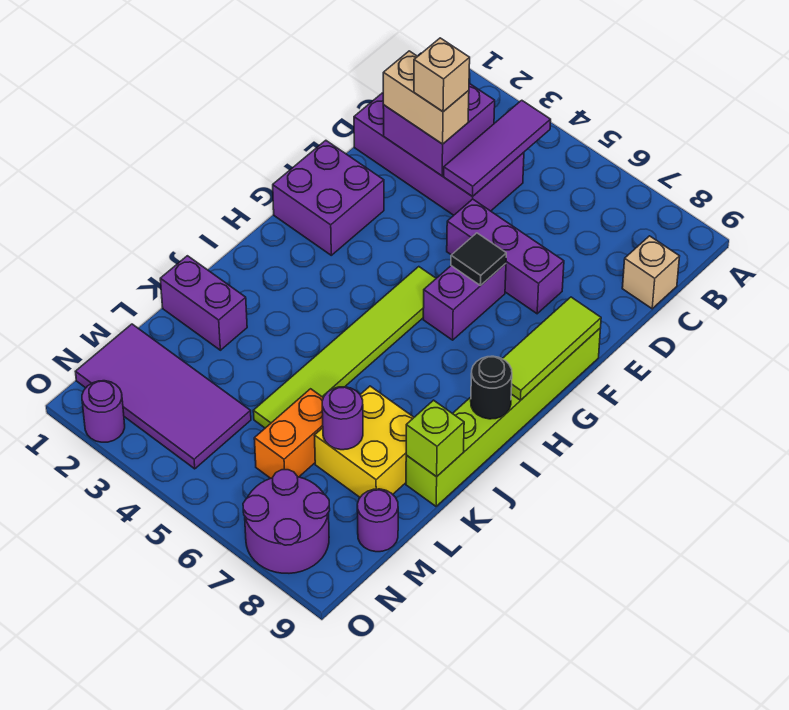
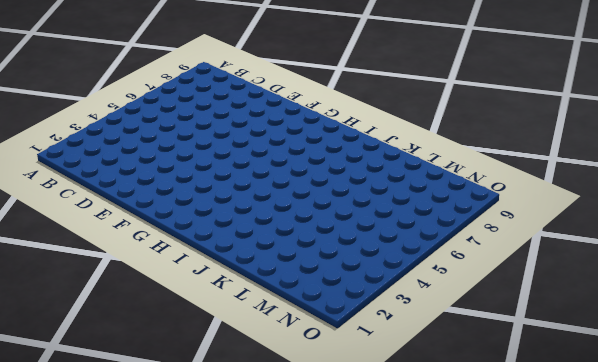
none -> purple brick C1:D4 level 1
none -> tan brick C9 level 1
none -> purple brick E5:E7 level 1

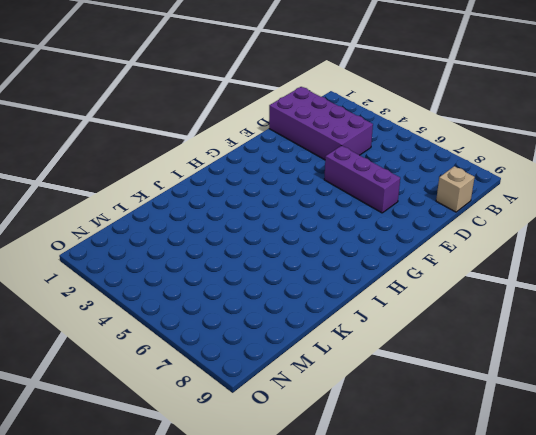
none -> purple brick F1:G2 level 1
none -> purple brick F6:G6 level 1
none -> lime brick F9:K9 level 1

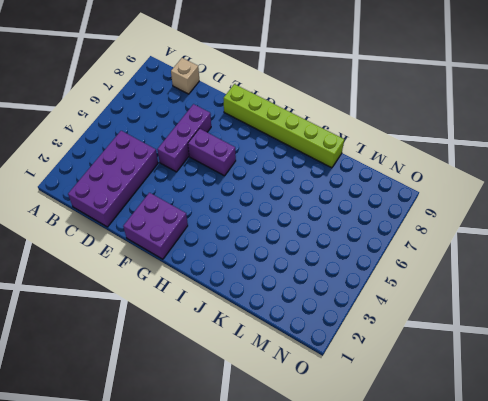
none -> lime tile G5:L5 level 1
none -> purple brick K1:K2 level 1
none -> yellow brick K7:L8 level 1

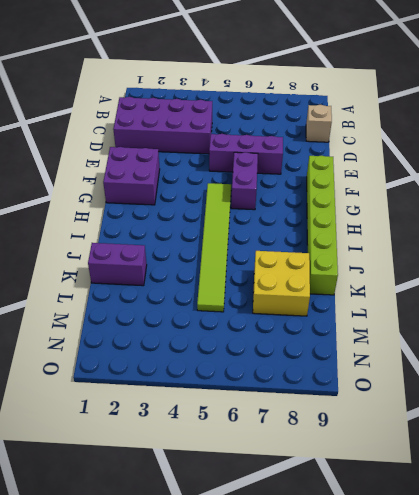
none -> orange brick L6:M6 level 1
none -> purple tile M1:N4 level 1
none -> purple round brick M9 level 1

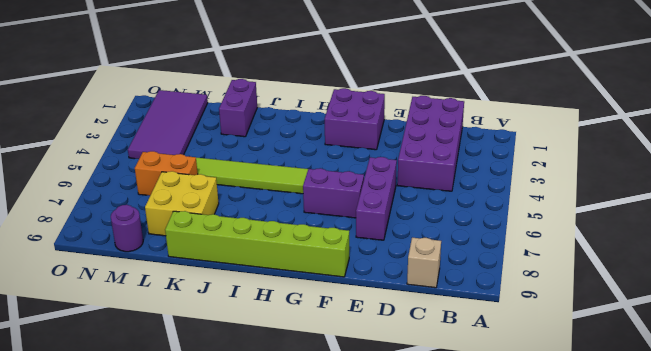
none -> purple round brick N7:O8 level 1
none -> purple round brick O2 level 1
none -> purple tile B4:D4 level 2

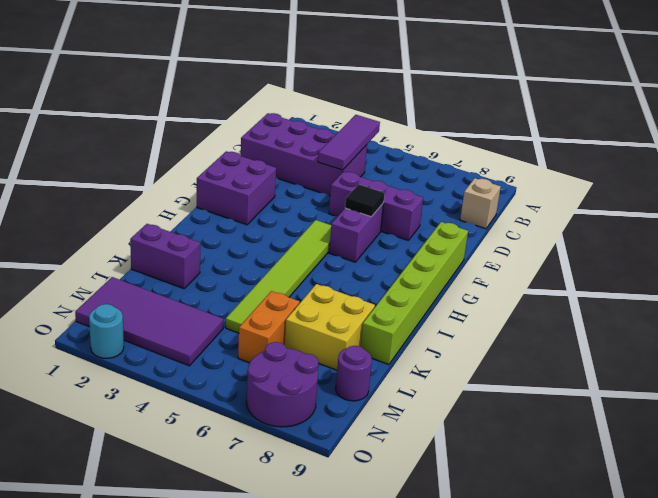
cyan round brick O2 level 1 -> purple round brick O2 level 1
none -> purple brick C2:D3 level 2
none -> lime tile F9:H9 level 2
none -> black round brick I9 level 2

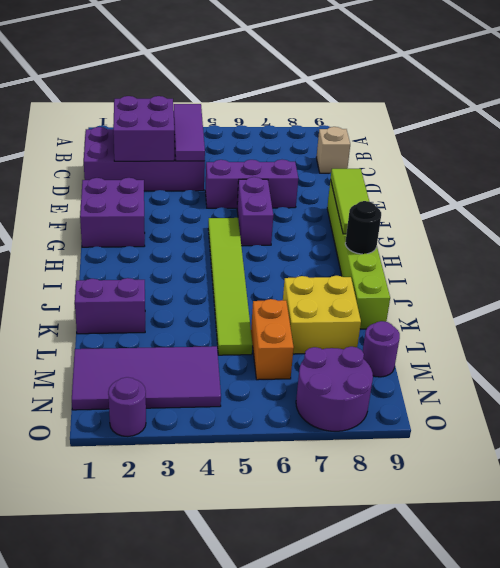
none -> black tile F6 level 2
none -> lime brick K9 level 2
none -> purple round brick L7 level 2

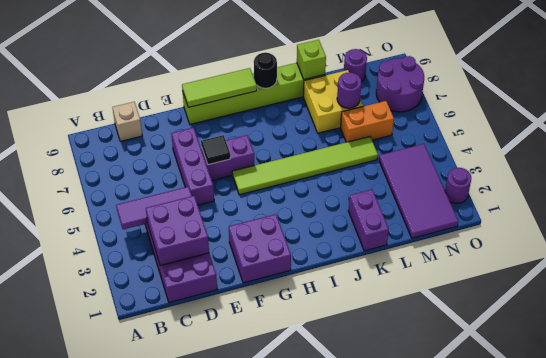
none -> tan brick D2:D3 level 3
none -> tan brick D3 level 4

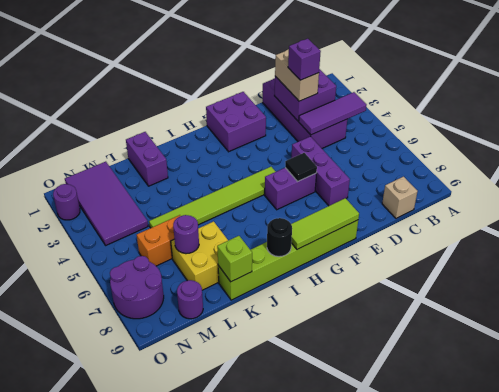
purple brick D3 level 4 -> tan brick D3 level 4

